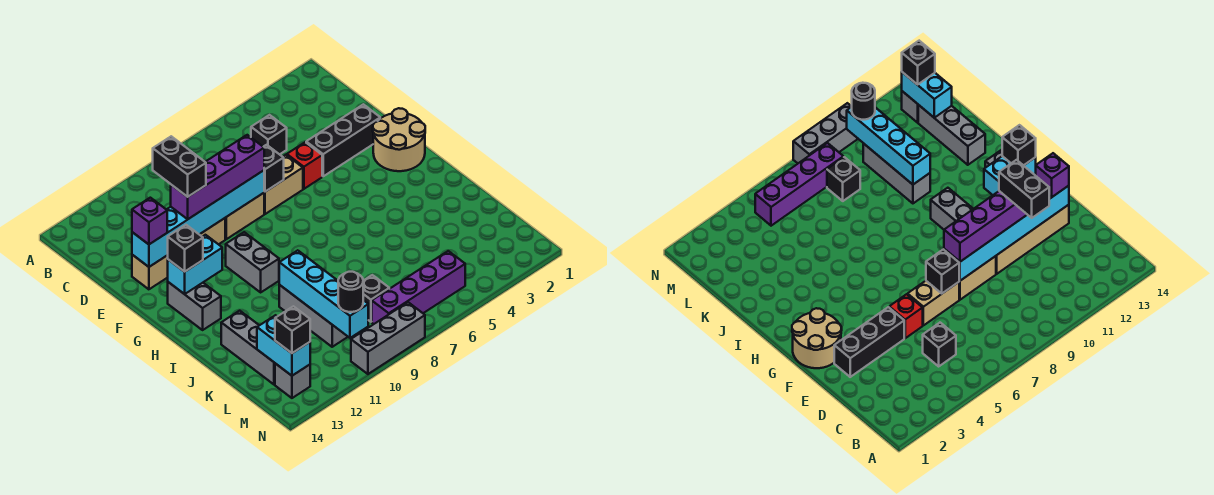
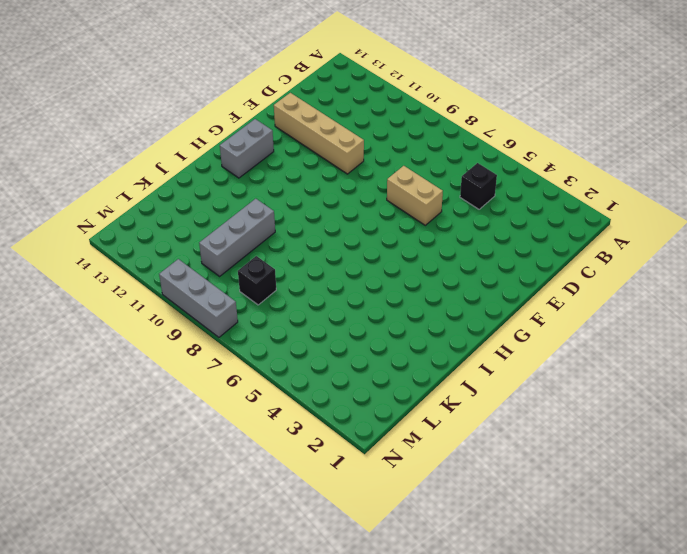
none -> black brick E2:E4 level 1
none -> red brick E5 level 1
none -> tan brick E8:E9 level 1

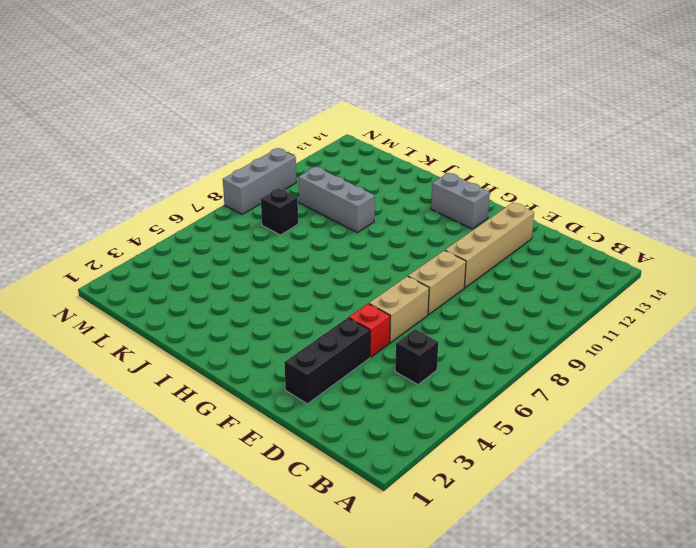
none -> tan round brick F1:G2 level 1
none -> grey brick G10:H10 level 1
none -> grey brick J13:L13 level 1

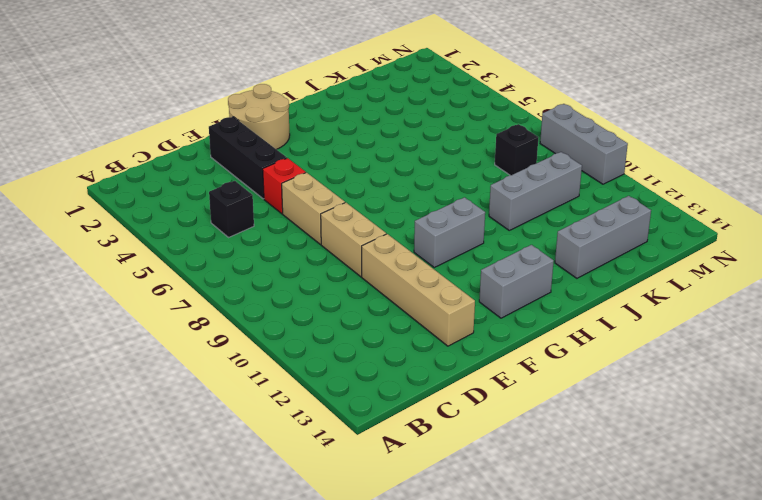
none -> purple brick M5:M8 level 1
none -> grey brick M13 level 1
none -> black brick E7 level 2

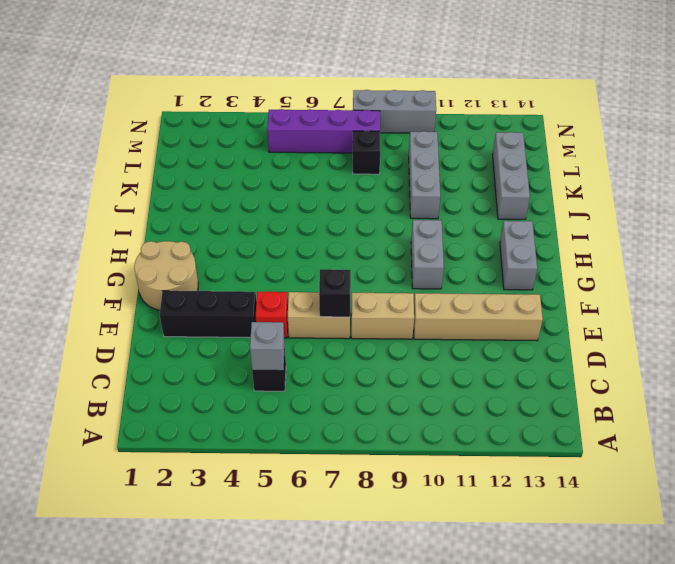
grey brick C5 level 2 -> grey brick M13 level 1
none -> cyan brick E8:E13 level 2
none -> cyan brick G12:G13 level 2
none -> cyan brick J10:M10 level 2

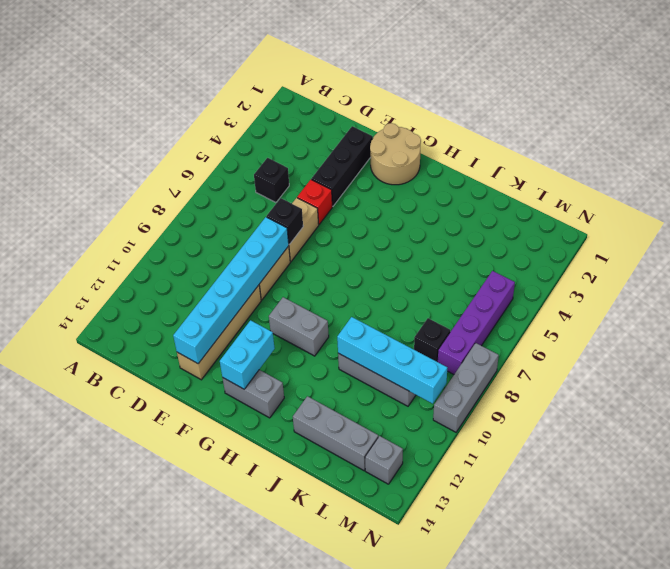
none -> cyan brick L13:M13 level 2
none -> purple brick E8:E11 level 3
none -> purple brick E13 level 3

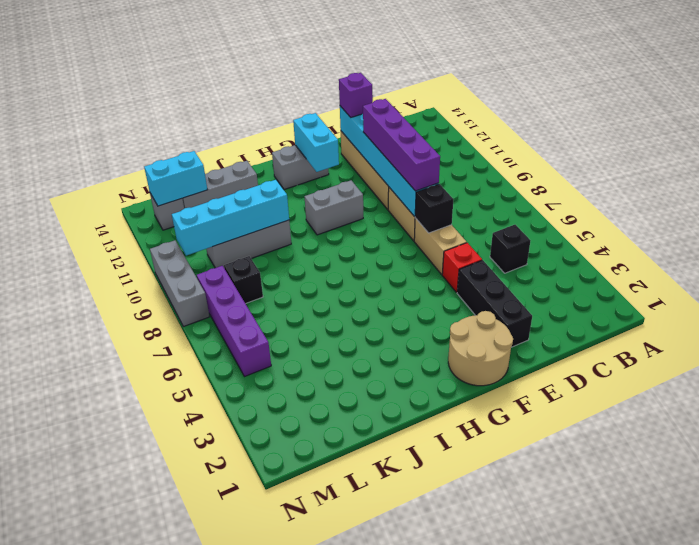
none -> black brick G13 level 3
none -> black round brick M10 level 3
none -> black brick M13 level 3

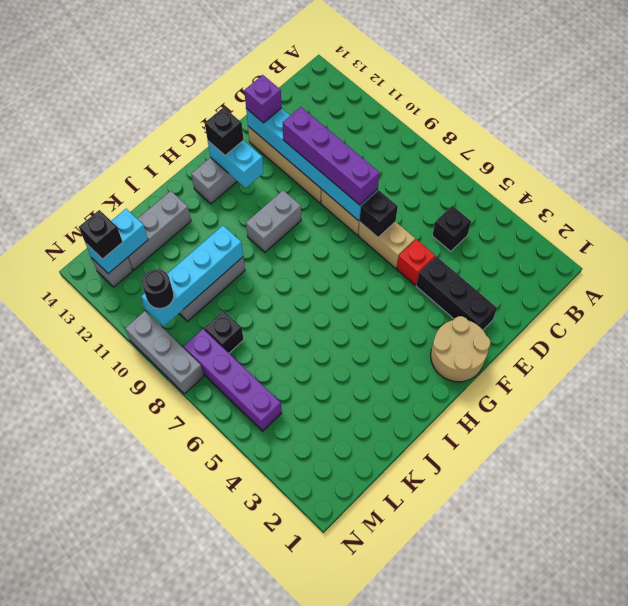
none -> black brick D11:E11 level 4

